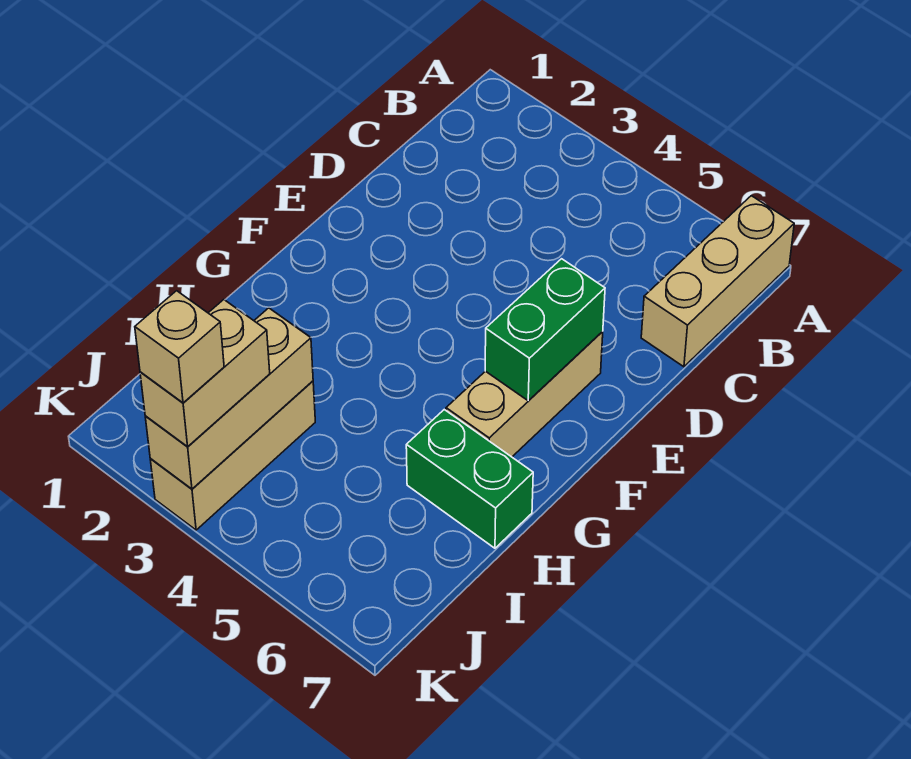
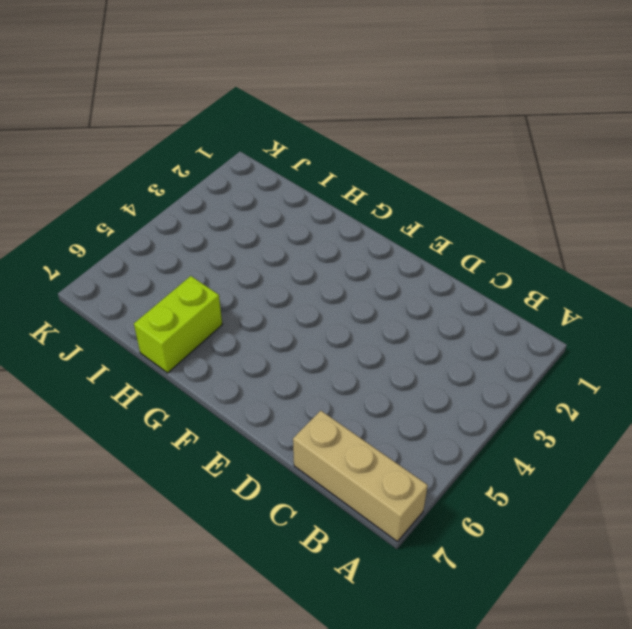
lime brick H6:H7 level 1 -> green brick H6:H7 level 1
none -> tan brick E6:G6 level 1
none -> tan brick I3:K3 level 1

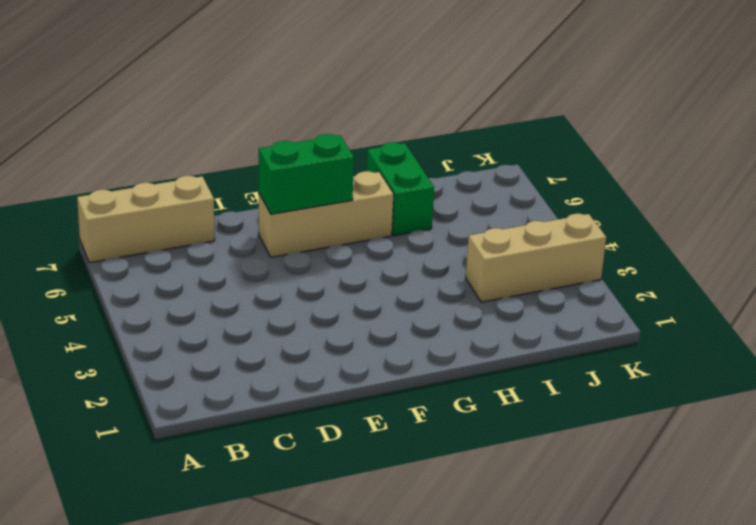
none -> tan brick I3:K3 level 2
none -> tan brick J3:K3 level 3

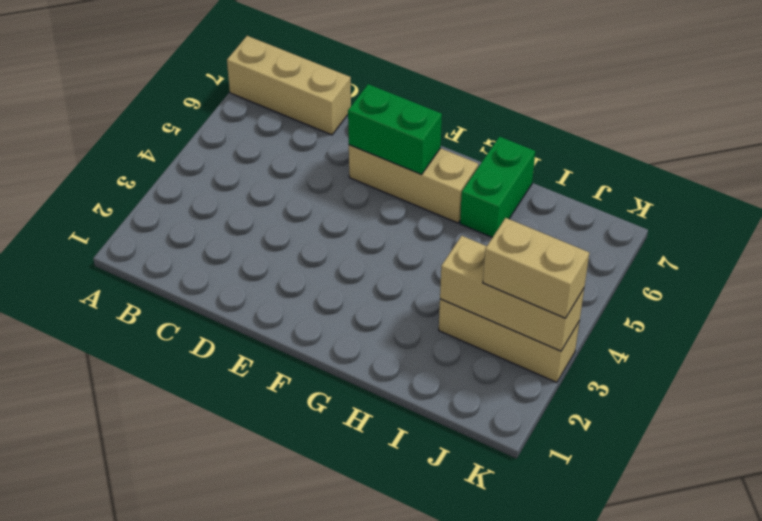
none -> tan brick K3 level 4

